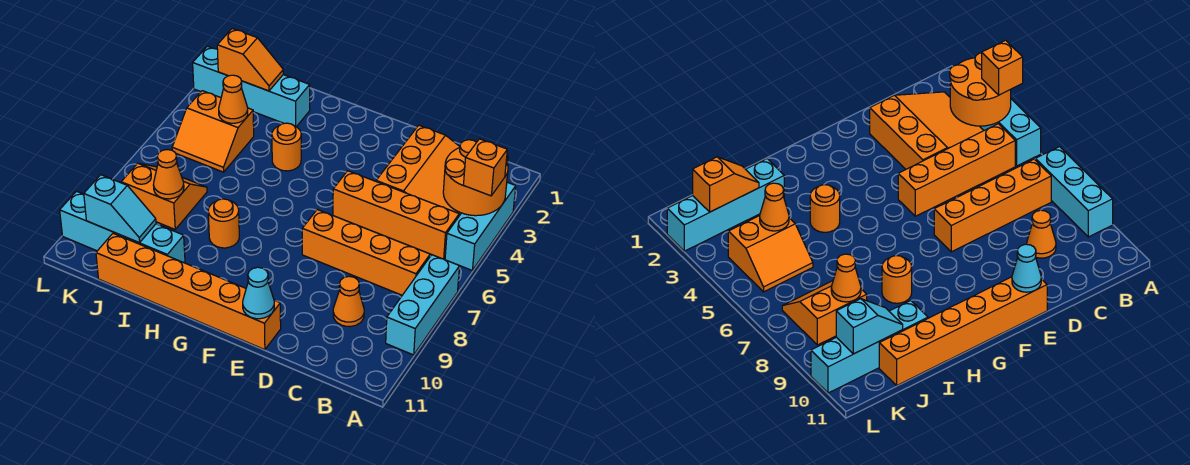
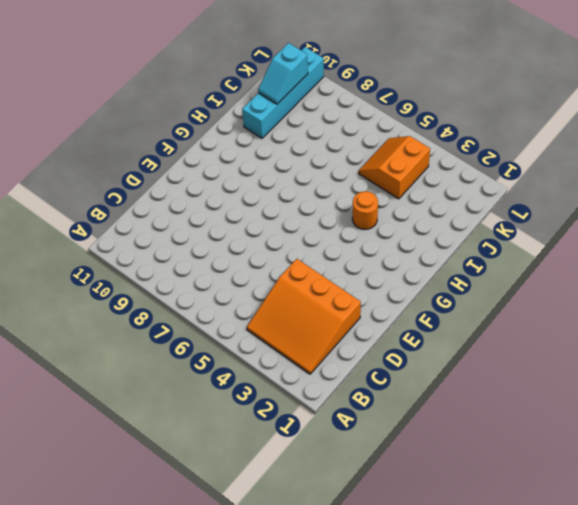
none -> cyan brick A3:A5 level 1
none -> cyan brick A7:A9 level 1
none -> orange brick B5:E5 level 1

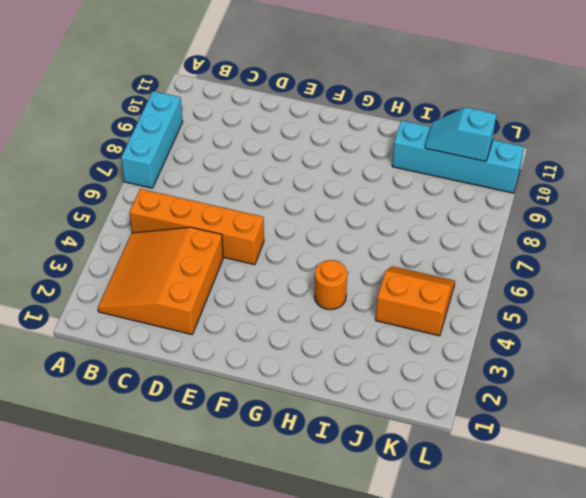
none -> cyan brick A3:A5 level 1
none -> orange brick B7:E7 level 1
none -> orange cone C9 level 1

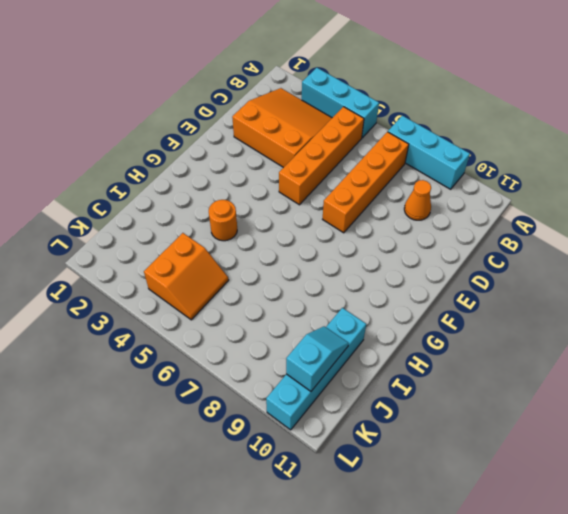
none -> orange brick E11:J11 level 1
none -> orange round brick H8 level 1
none -> cyan brick I2:L2 level 1

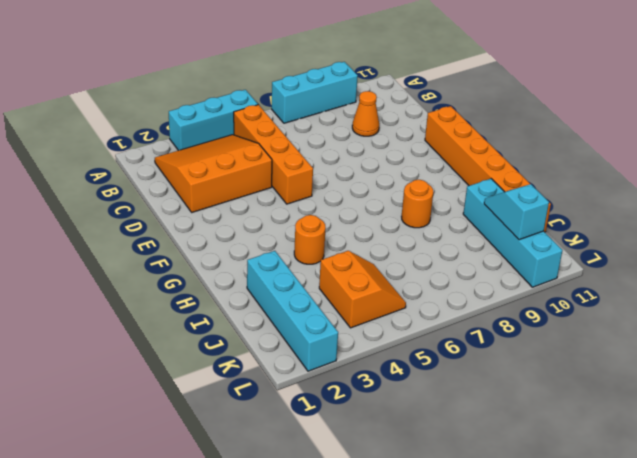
none -> orange brick B7:E7 level 1
none -> orange slope J7:K8 level 1 top 8
none -> orange round brick A3:B4 level 2

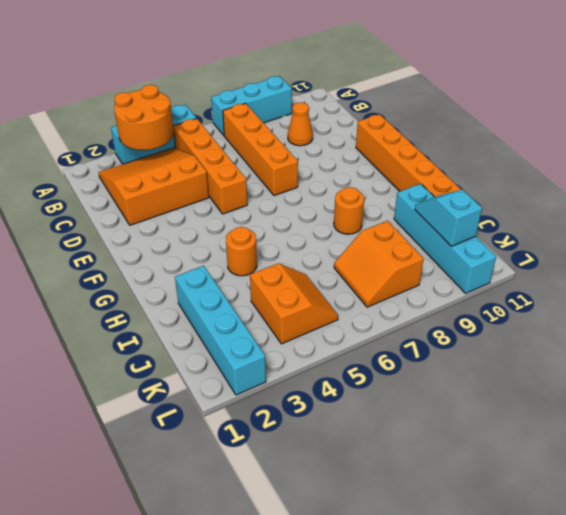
none -> cyan cone E11 level 2
none -> orange slope J2:K2 level 2 top K
none -> orange cone J4 level 2

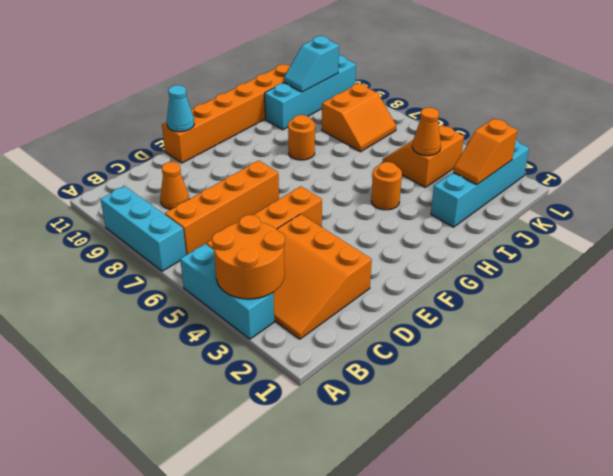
none -> orange cone J8 level 2
none -> orange brick A4 level 3

